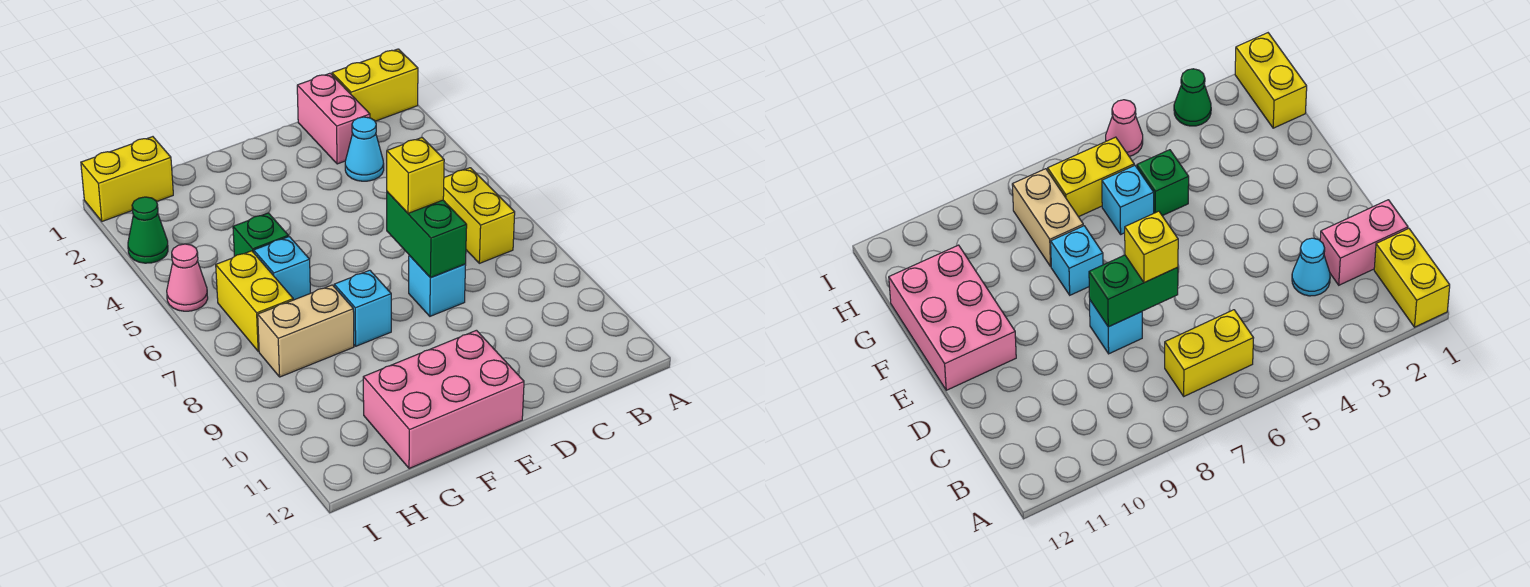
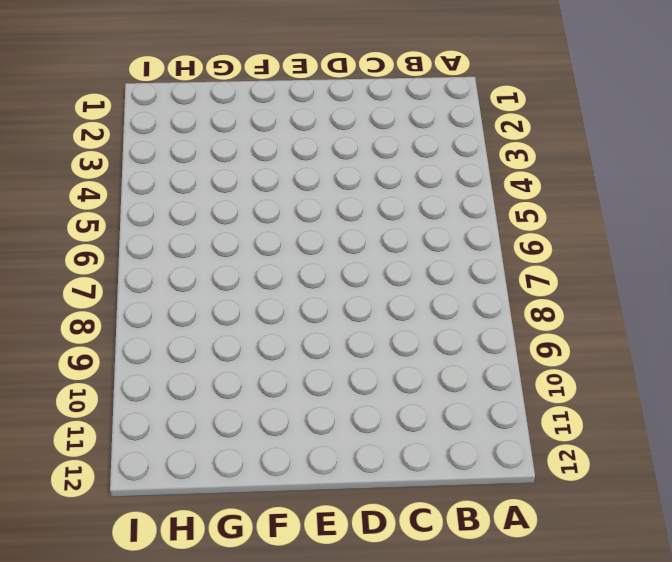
none -> yellow brick A1:B1 level 1
none -> yellow brick B6:B7 level 1
none -> pink brick C1:C2 level 1

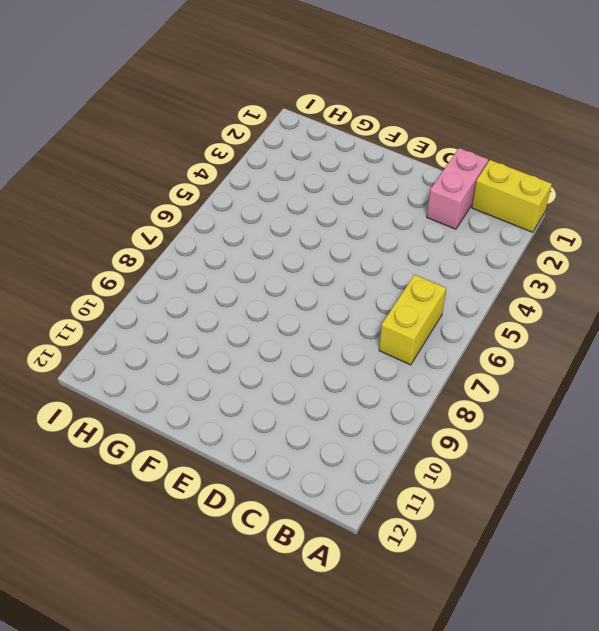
none -> cyan cone C3 level 1
none -> cyan brick D8 level 1
none -> pink brick E11:G12 level 1

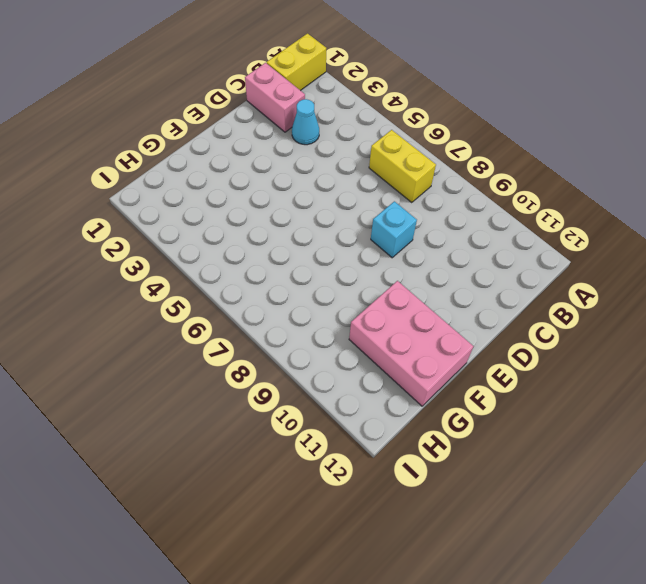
pink brick F10:G12 level 1 -> pink brick E11:G12 level 1
none -> cyan brick F8 level 1
none -> green brick G5 level 1
none -> cyan brick G6 level 1

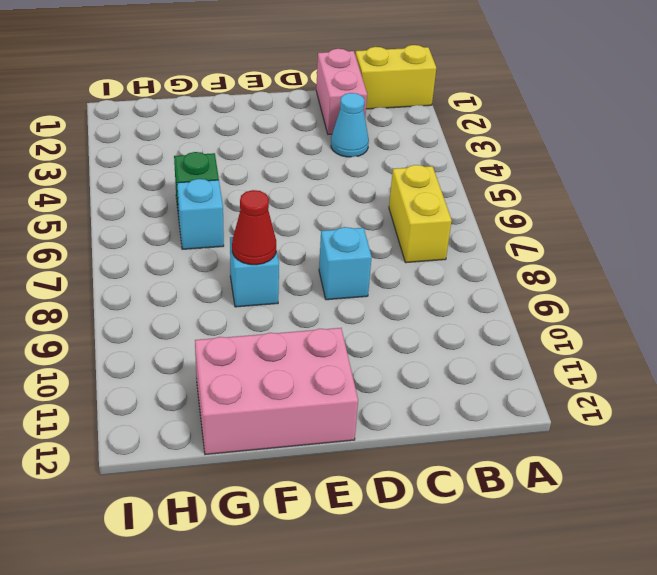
red cone F8 level 2 -> none
none -> tan brick G8:H8 level 1
none -> yellow brick H1:I1 level 1
none -> yellow brick H6:H7 level 1

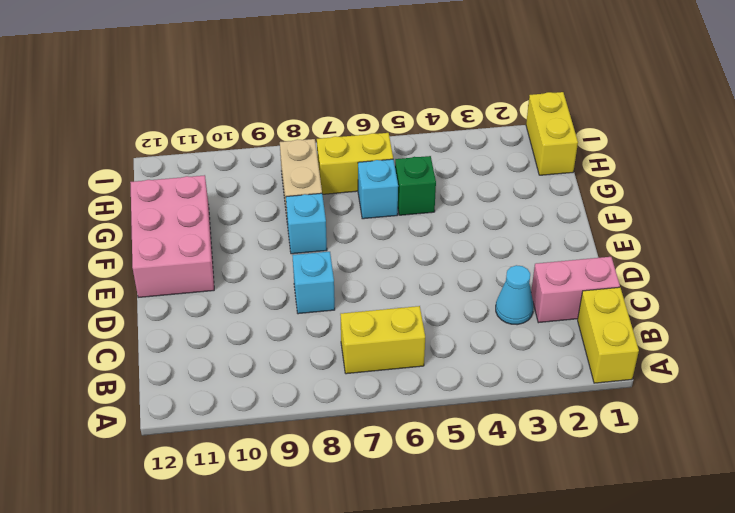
none -> green cone I3 level 1
none -> pink cone I5 level 1
none -> green brick D7:D8 level 2

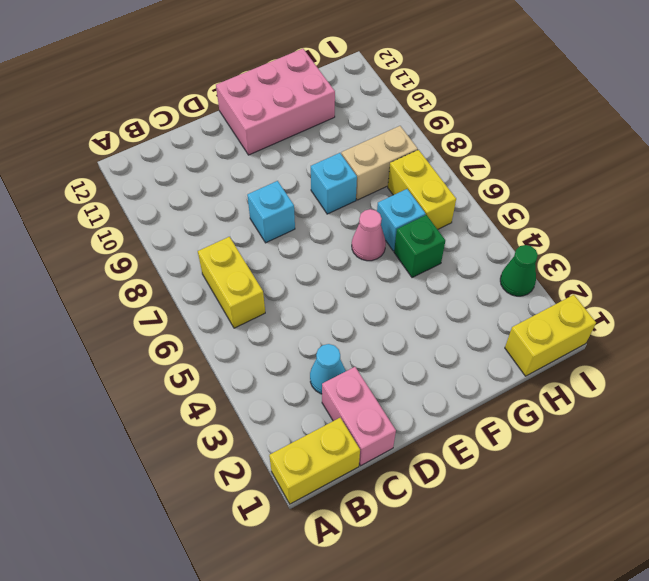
pink cone F6 level 1 -> pink cone I5 level 1
none -> green brick D7:D8 level 2
none -> yellow brick D7 level 3

